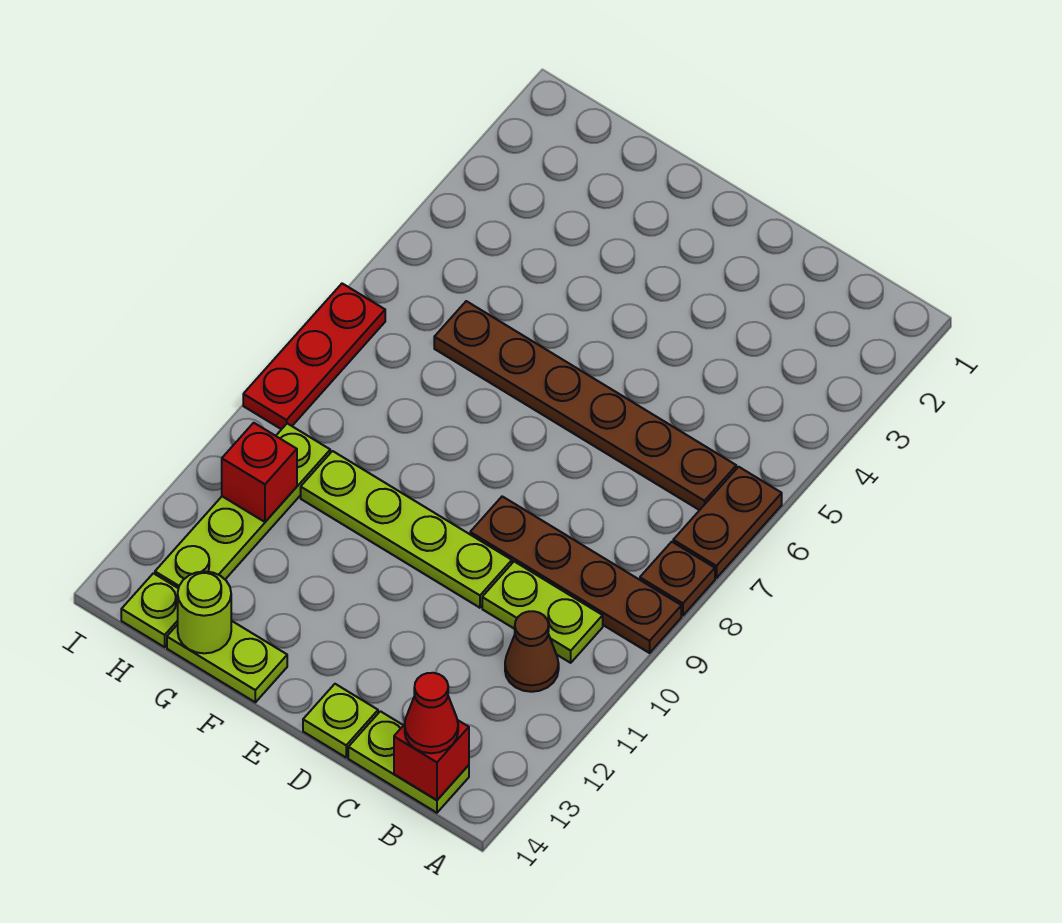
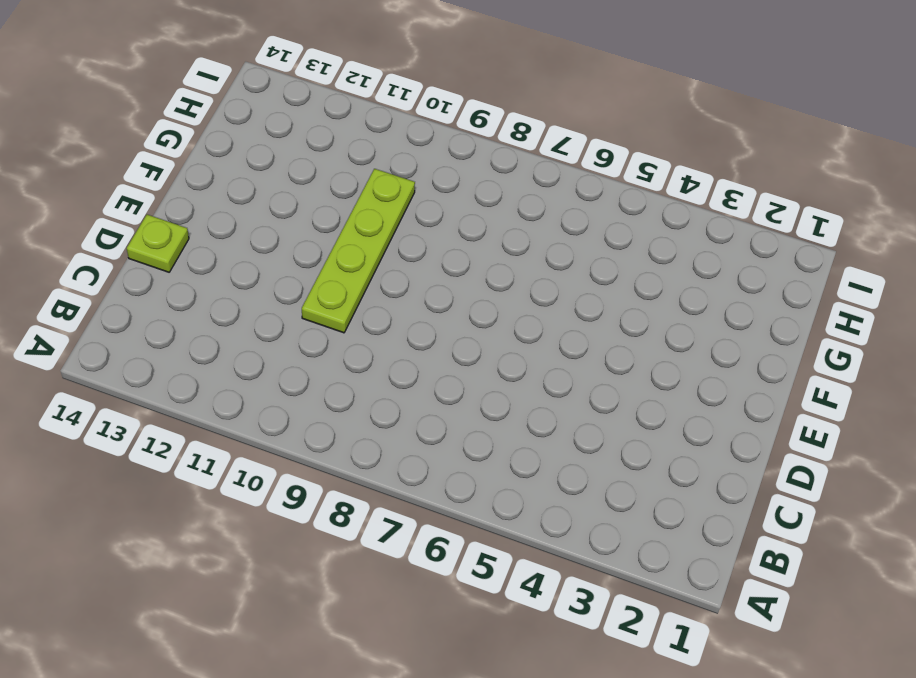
none -> brown plate A6:A7 level 1
none -> brown plate A8 level 1
none -> brown plate A9:D9 level 1

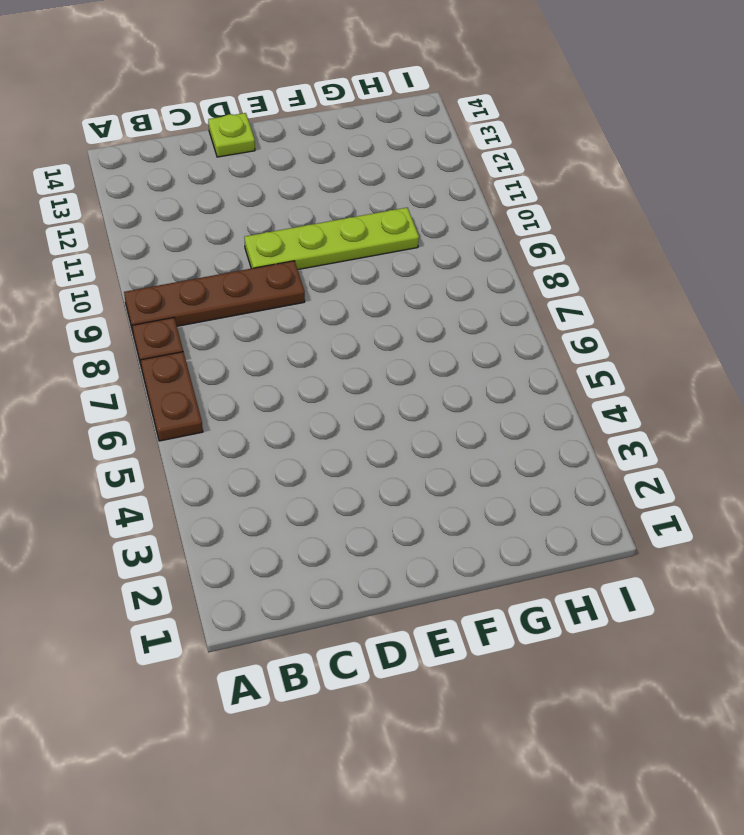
none -> brown plate B6:G6 level 1
none -> lime plate B10:C10 level 1
none -> brown cone B11 level 1

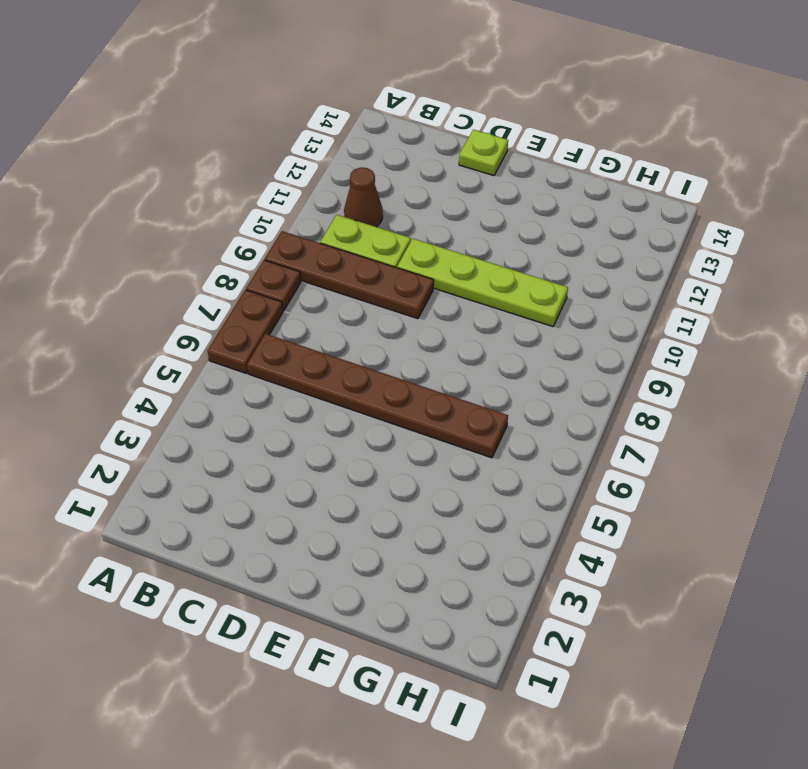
none -> lime plate B14:C14 level 1
none -> lime plate F14:G14 level 1
none -> lime plate H10:H13 level 1

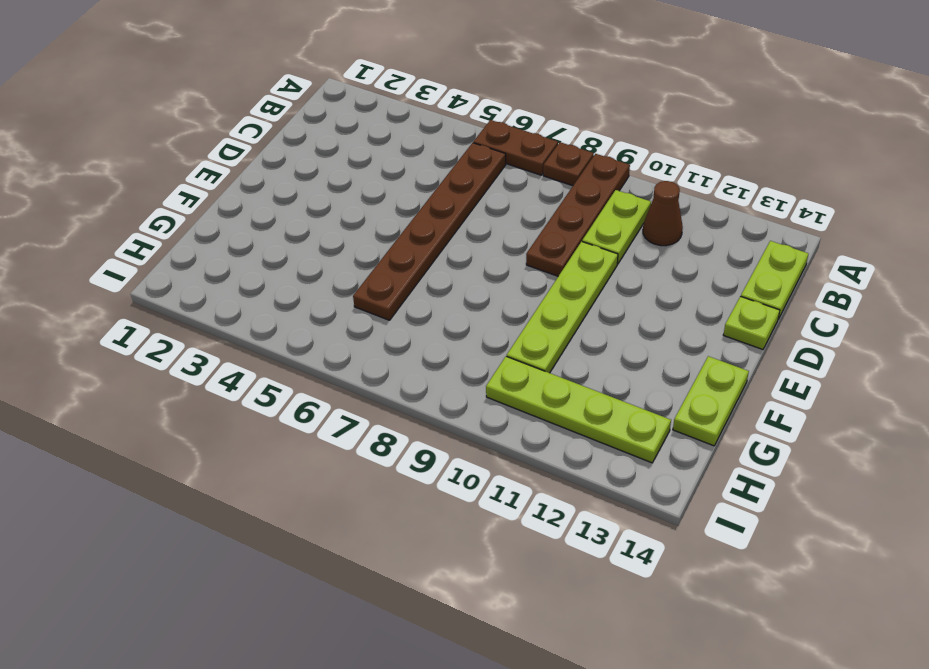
none -> lime plate H14 level 1
none -> red plate I7:I9 level 1
none -> red brick B14 level 2

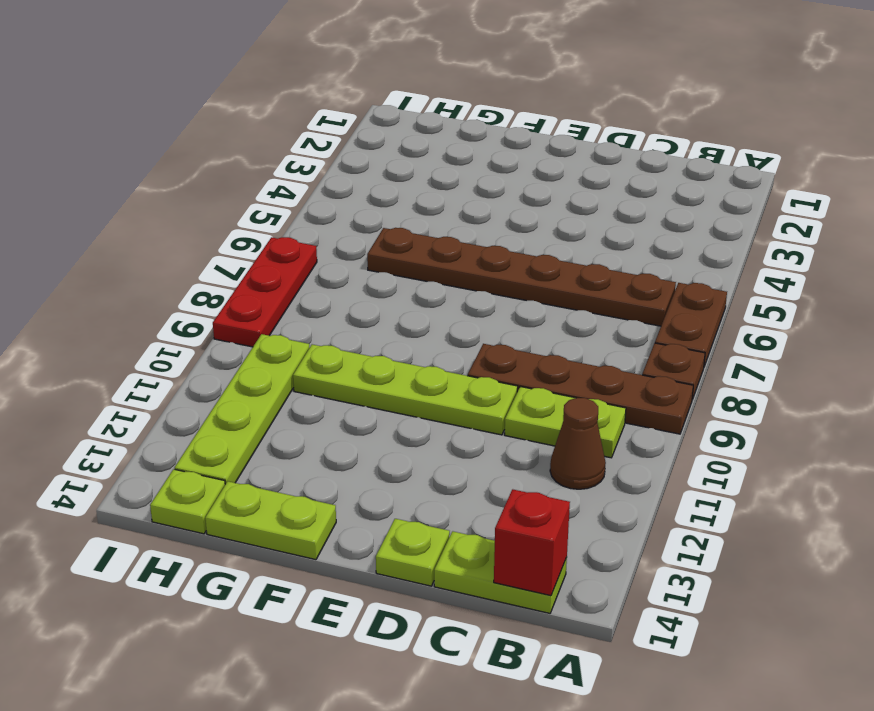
none -> lime round brick G14 level 2
none -> red brick H11 level 2
none -> red cone B14 level 3

